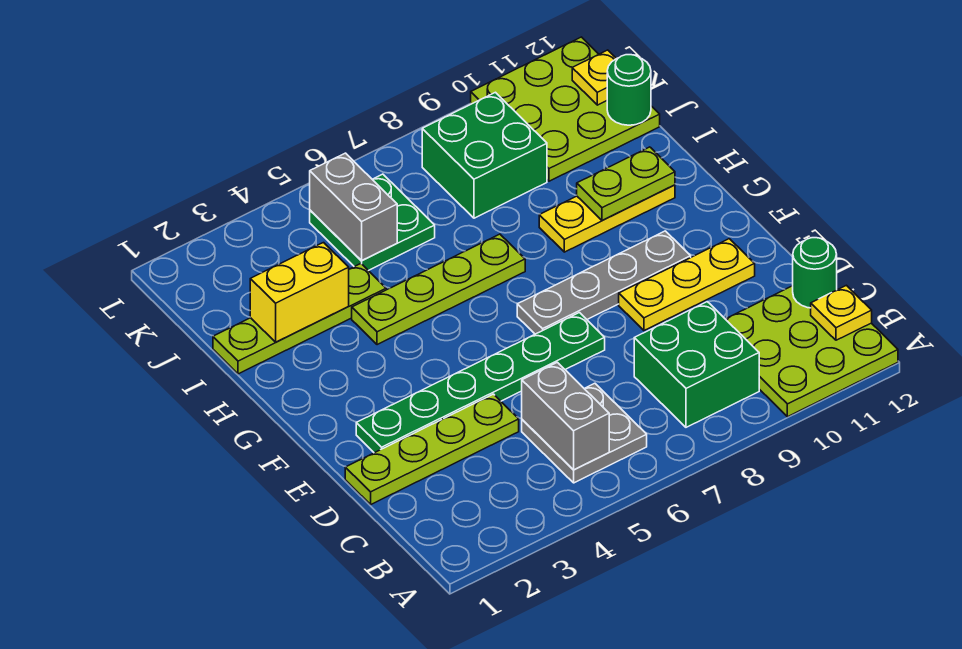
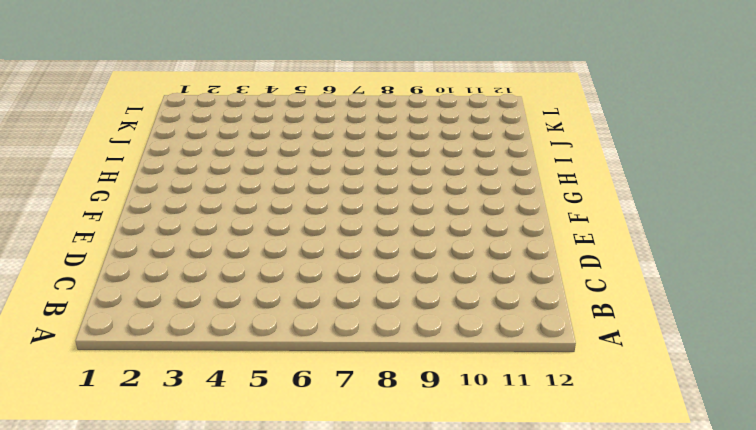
none -> lime plate A10:C12 level 1
none -> grey plate B5:C6 level 1
none -> green brick B8:C9 level 1

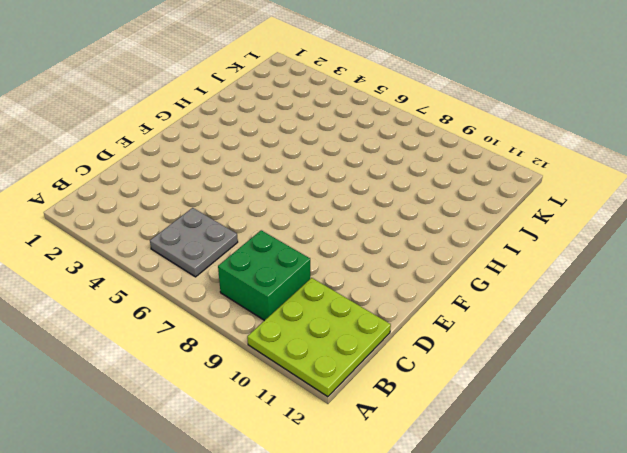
none -> lime plate D1:D4 level 1
none -> green plate E2:E7 level 1
none -> yellow plate E9:E11 level 1

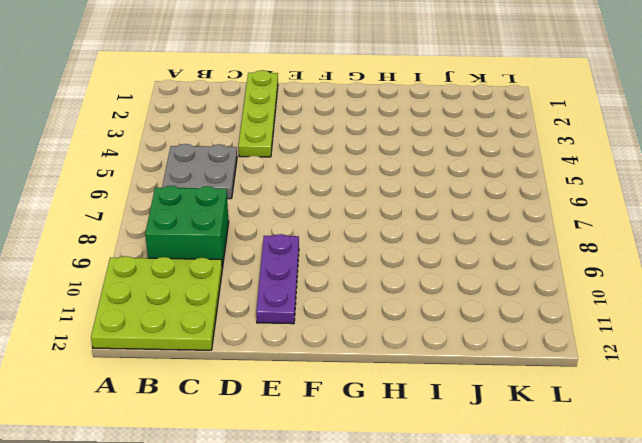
purple plate E9:E11 level 1 -> yellow plate E9:E11 level 1
none -> green plate E2:E7 level 1
none -> grey plate F7:F10 level 1
none -> lime plate H4:H7 level 1

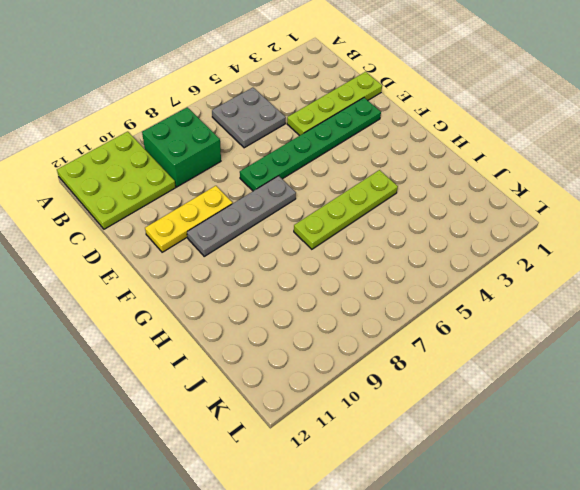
none -> yellow plate H9:H11 level 1
none -> lime plate I1:I4 level 1
none -> green plate J5:K6 level 1

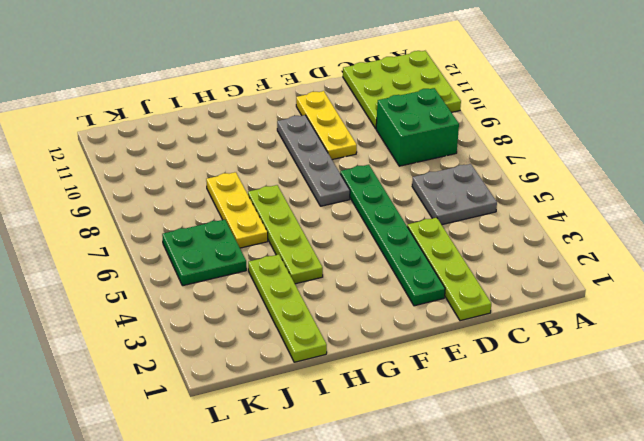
yellow plate I6:I8 level 1 -> yellow plate H9:H11 level 1
none -> green brick J8:K9 level 1
none -> lime plate J10:L12 level 1
none -> grey brick B5:C5 level 2

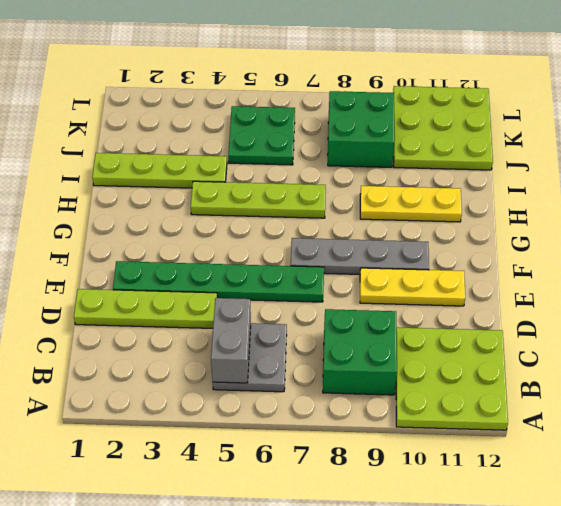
none -> yellow plate B12 level 2
none -> green round brick C12 level 2
none -> lime plate H10:H11 level 2

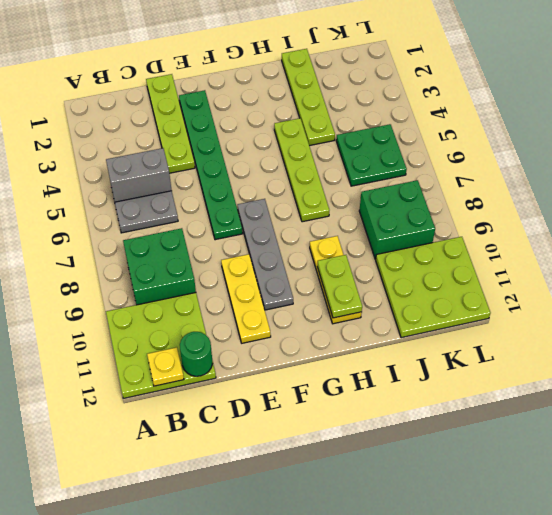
none -> yellow brick I2:I3 level 2
none -> grey brick J5:K5 level 2
none -> green round brick J12 level 2

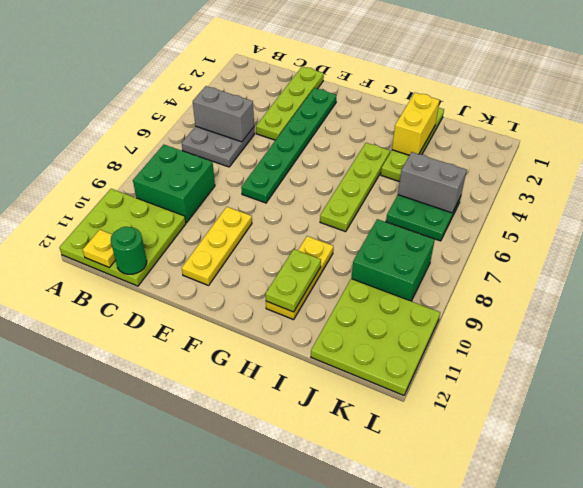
none -> grey plate F7:F10 level 1
none -> green round brick J12 level 2
none -> yellow plate K12 level 2

